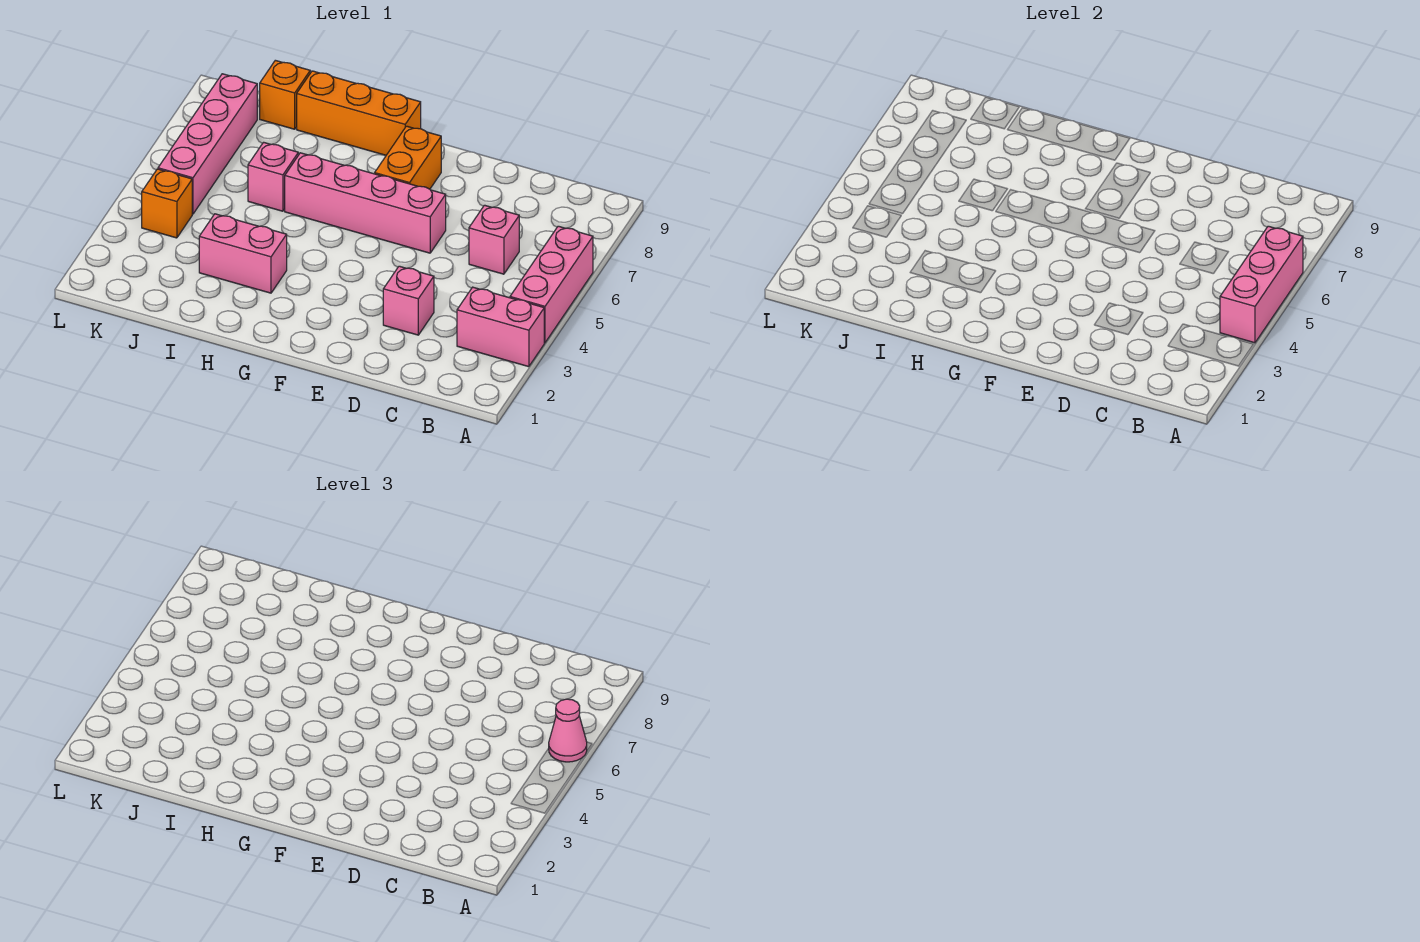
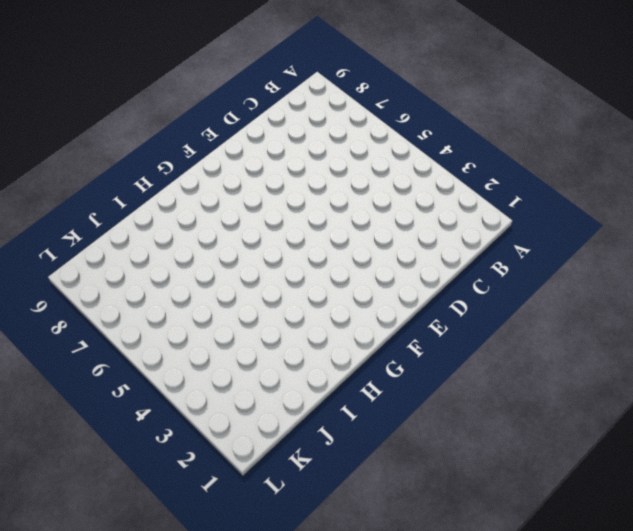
none -> pink brick A3:B3 level 1
none -> pink brick A4:A6 level 1
none -> pink brick C6 level 1

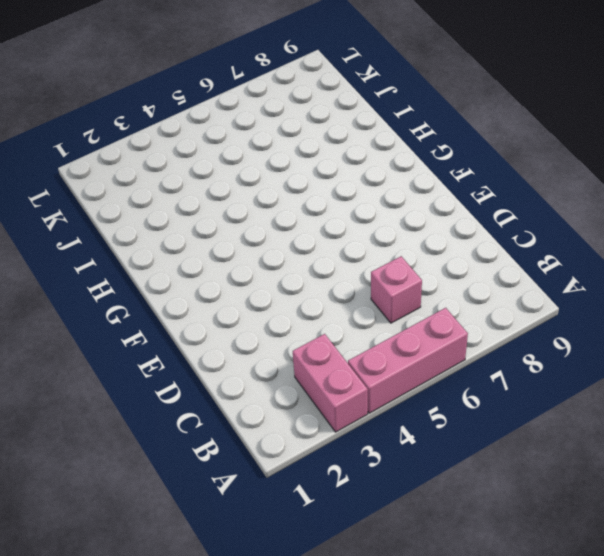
none -> pink brick D3 level 1
none -> pink brick E6:H6 level 1
none -> orange brick F7:F8 level 1

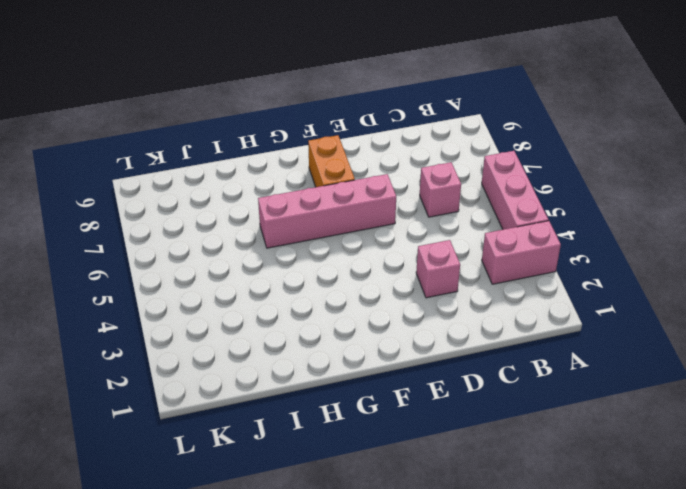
none -> orange brick G9:I9 level 1
none -> pink brick H3:I3 level 1
none -> pink brick I6 level 1

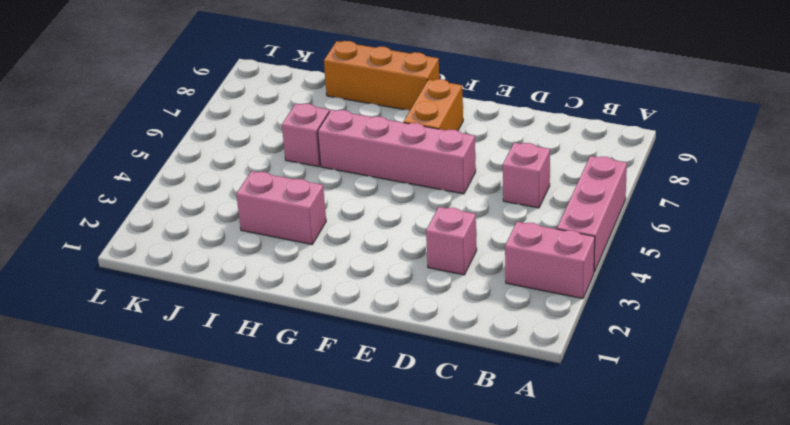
none -> orange brick J9 level 1
none -> orange brick K4 level 1
none -> pink brick K5:K8 level 1

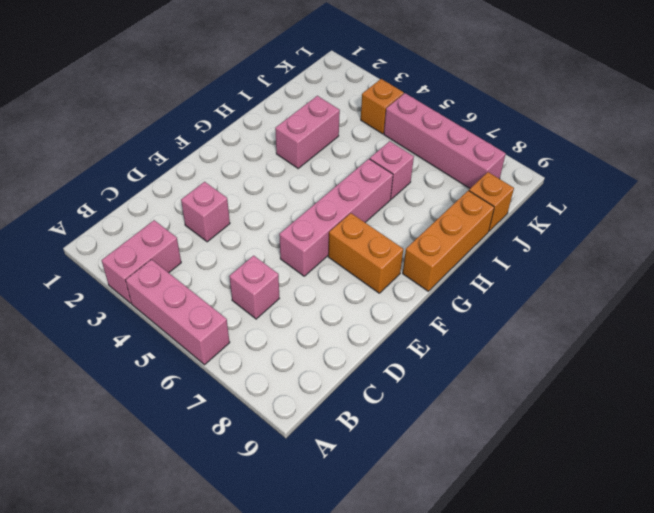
none -> pink brick A4:A6 level 2
none -> pink cone A6 level 3

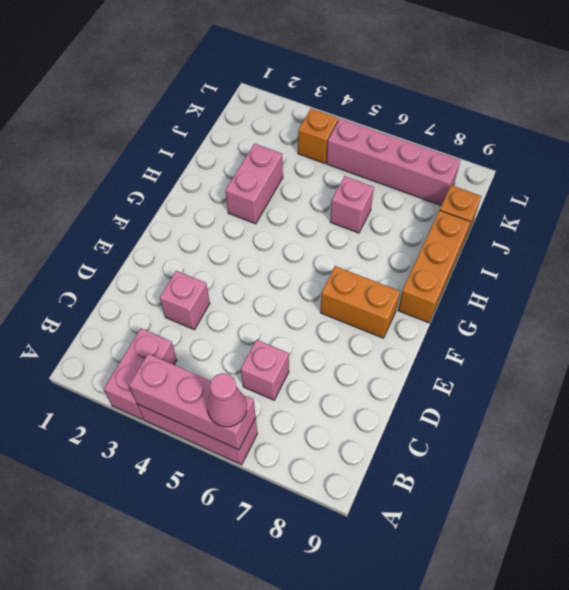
none -> pink brick E6:H6 level 1

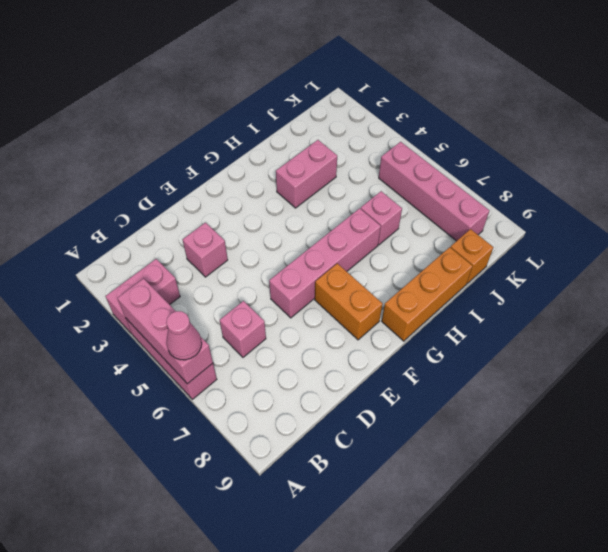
none -> orange brick K4 level 1

